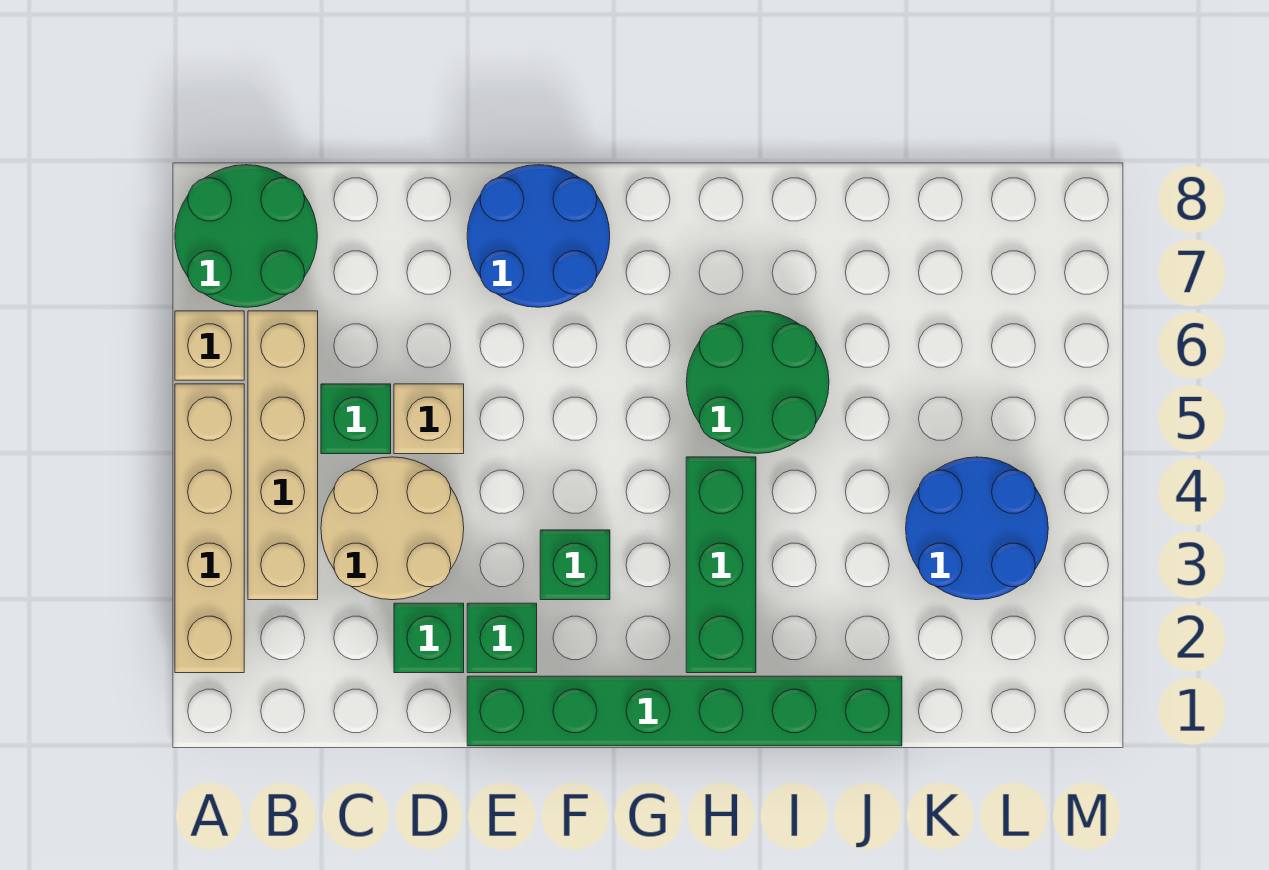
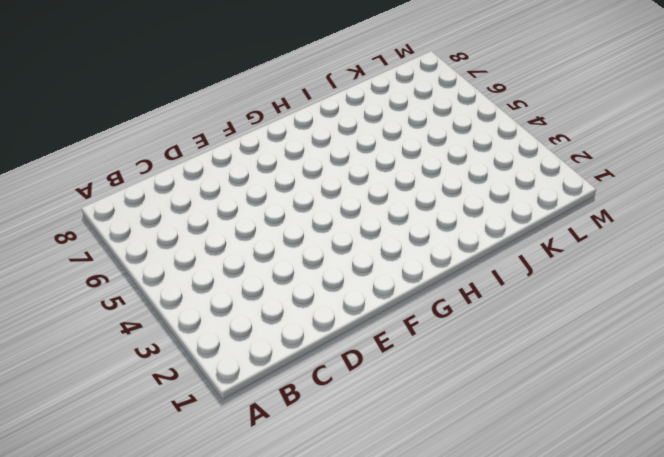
none -> tan brick A2:A5 level 1
none -> tan brick A6 level 1
none -> green round brick A7:B8 level 1

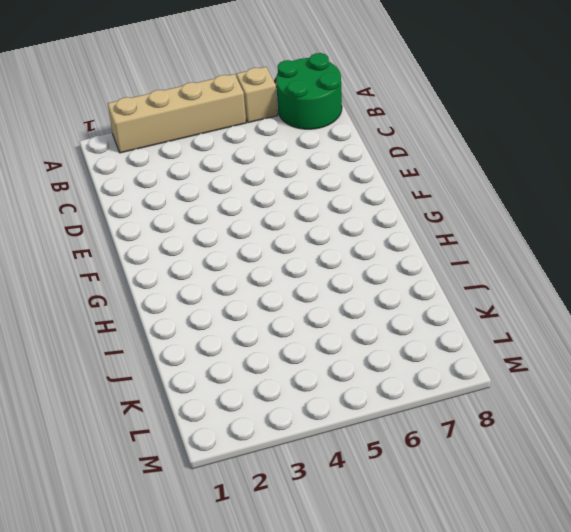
none -> tan brick B3:B6 level 1
none -> tan round brick C3:D4 level 1
none -> green brick C5 level 1

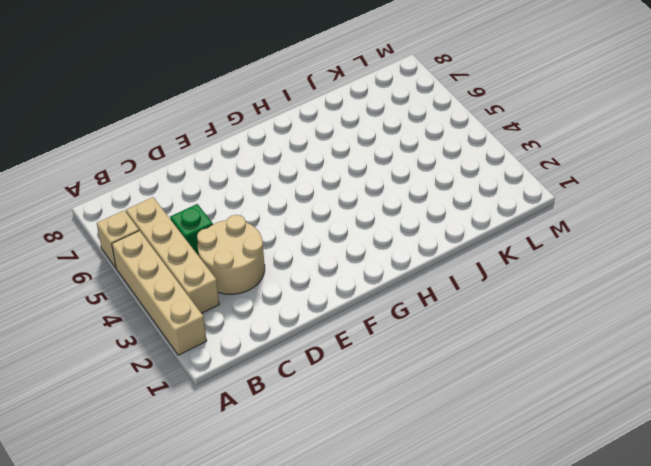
none -> green round brick A7:B8 level 1
none -> green brick D2 level 1
none -> tan brick D5 level 1

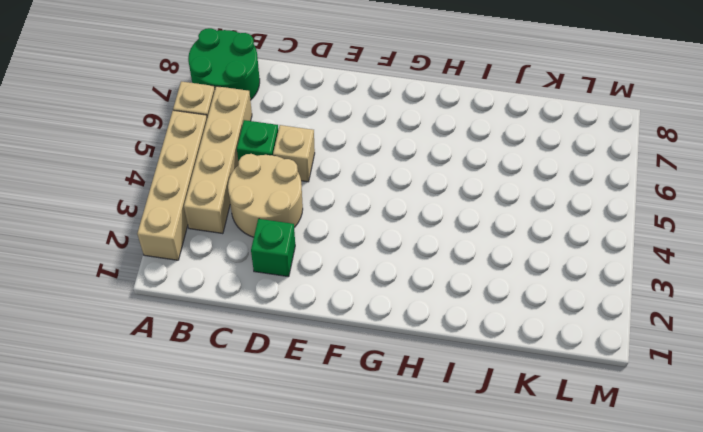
none -> green brick E1:J1 level 1
none -> green brick E2 level 1
none -> blue round brick E7:F8 level 1

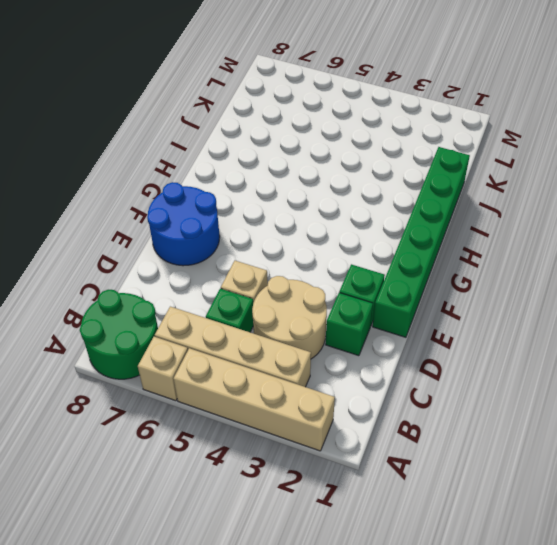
none -> green brick F3 level 1
none -> green brick H2:H4 level 1
none -> green round brick H5:I6 level 1

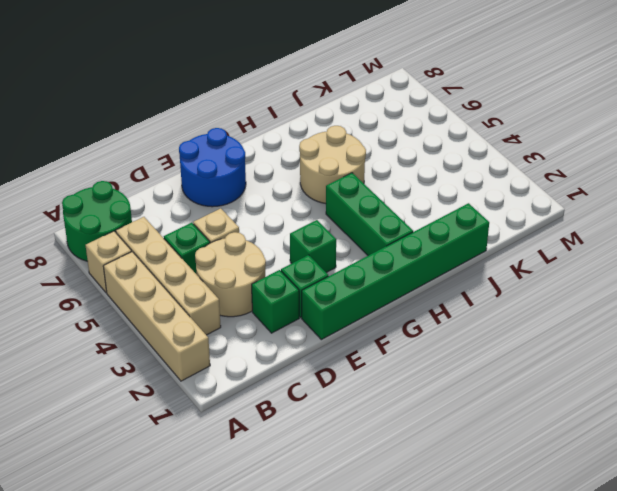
tan round brick H5:I6 level 1 -> green round brick H5:I6 level 1
none -> blue round brick K3:L4 level 1

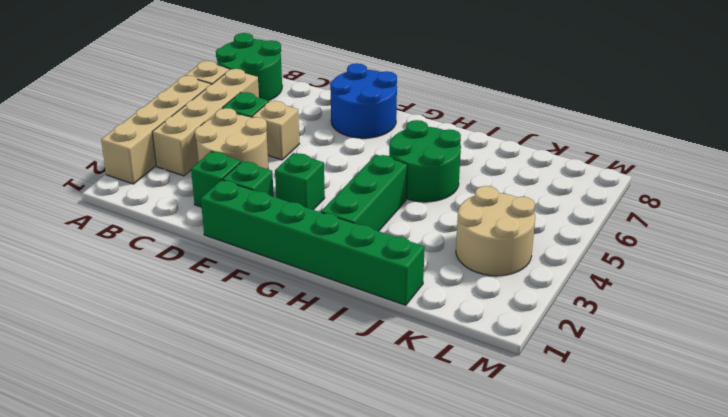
tan round brick K3:L4 level 1 -> blue round brick K3:L4 level 1

